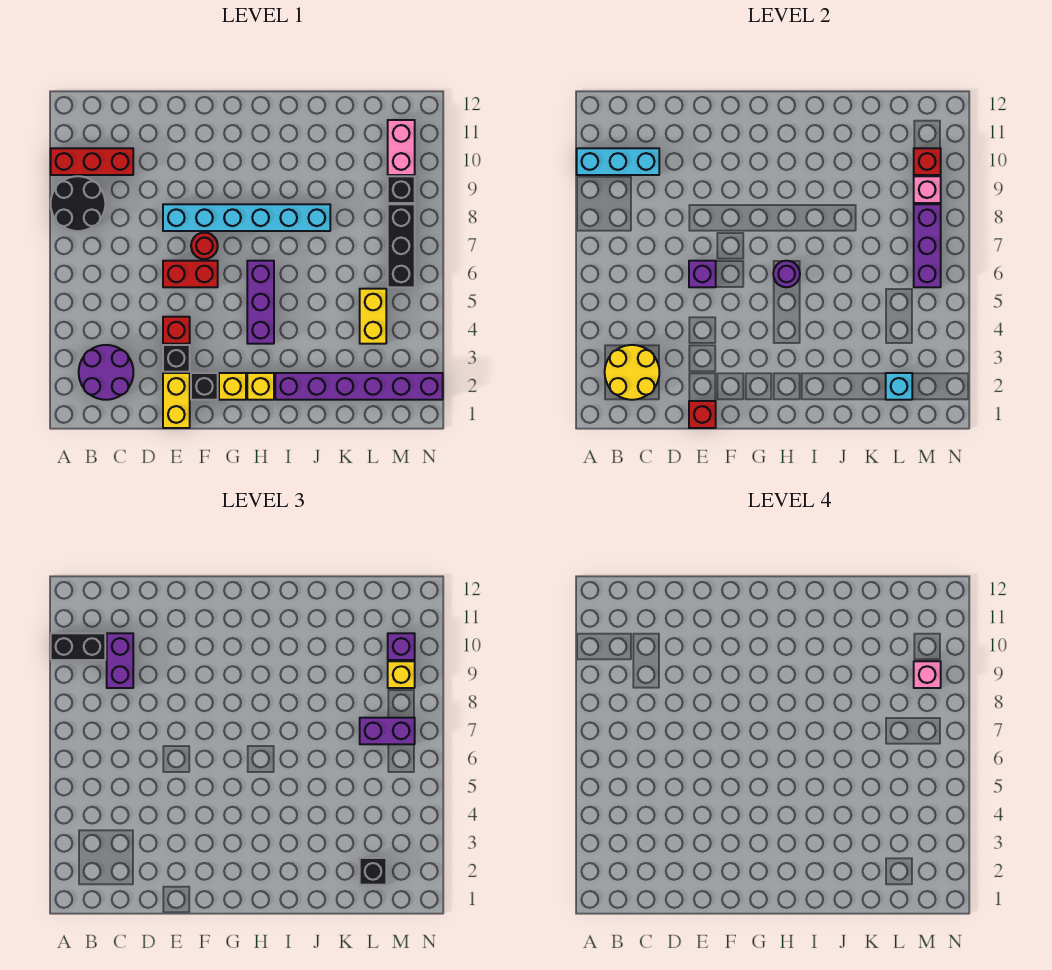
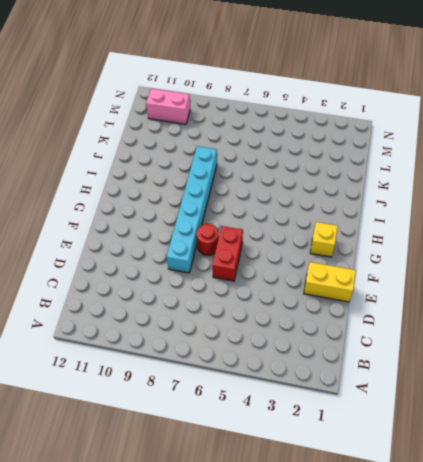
none -> black round brick A8:B9 level 1
none -> red brick A10:C10 level 1
none -> purple round brick B2:C3 level 1
none -> black brick E3 level 1

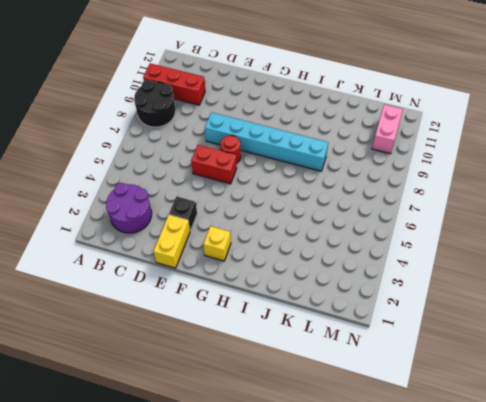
none -> red brick E4 level 1
none -> black brick F2 level 1
none -> yellow brick H2 level 1
none -> purple brick H4:H6 level 1

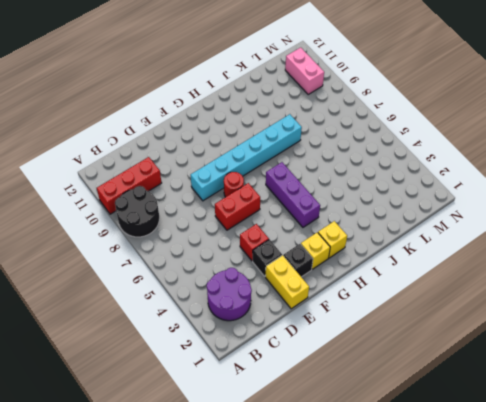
none -> purple brick I2:N2 level 1
none -> yellow brick L4:L5 level 1
none -> black brick M6:M8 level 1
none -> black brick M9 level 1

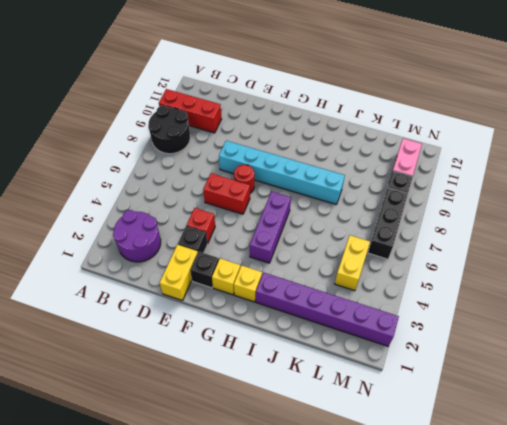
none -> cyan brick A10:C10 level 2
none -> yellow round brick B2:C3 level 2
none -> red brick E1 level 2
none -> purple brick E6 level 2

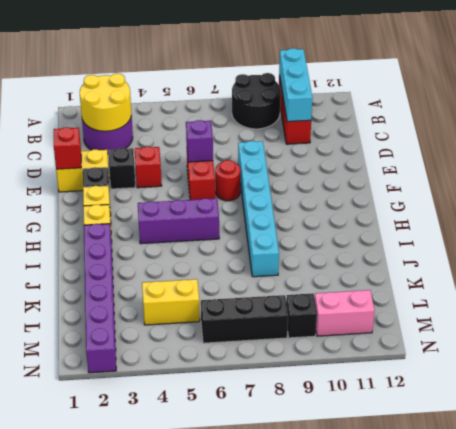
none -> purple round brick H6 level 2
none -> cyan brick L2 level 2
none -> purple brick M6:M8 level 2
none -> pink brick M9 level 2

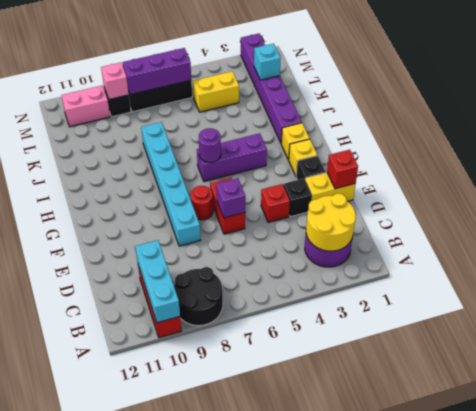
none -> red brick M10 level 2
none -> black brick A10:B10 level 3
none -> purple brick C9:C10 level 3
none -> black brick L2 level 3

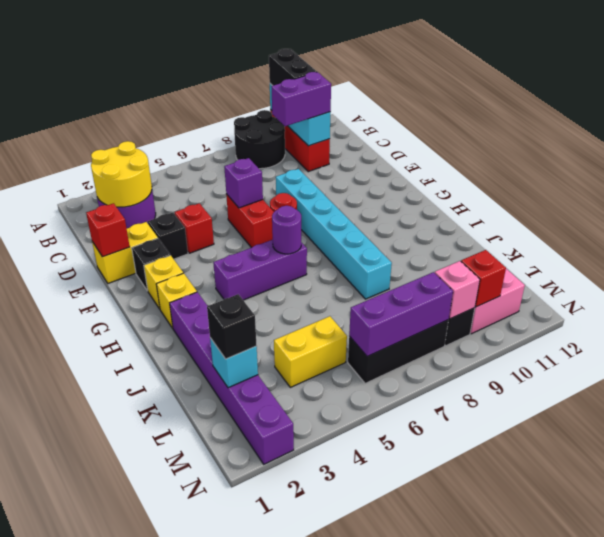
none -> purple brick L7:M7 level 3
none -> yellow brick M9 level 3
none -> purple brick M10 level 3
none -> pink brick M9 level 4

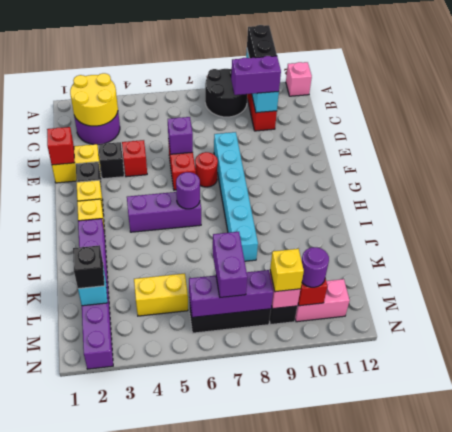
pink brick A12 level 1 -> pink brick M9 level 4
purple round brick M10 level 3 -> purple brick M10 level 3

